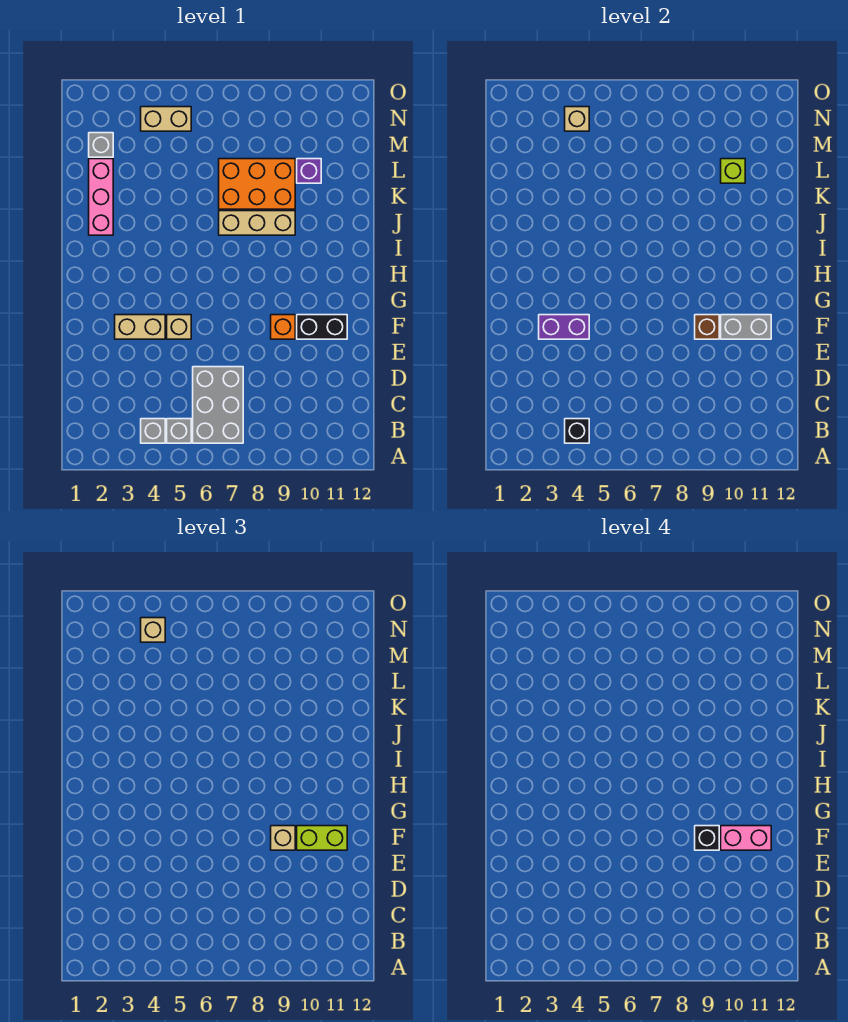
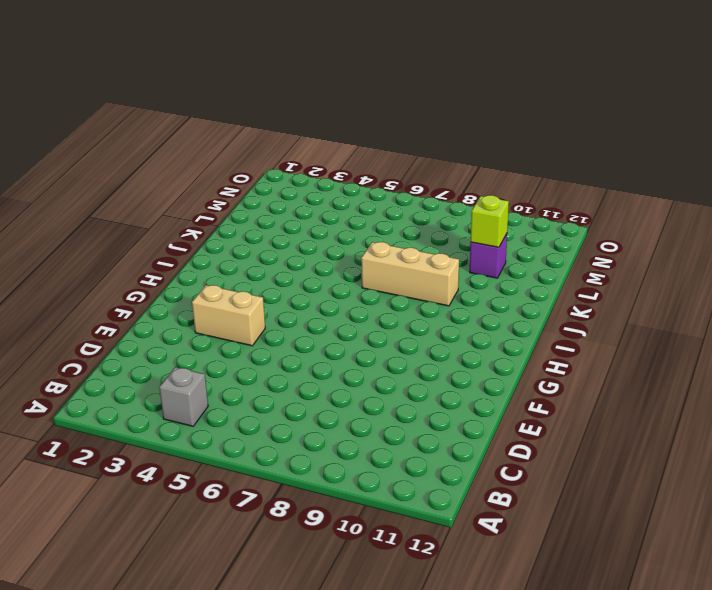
none -> grey brick B5 level 1
none -> grey brick B6:D7 level 1
none -> tan brick F5 level 1

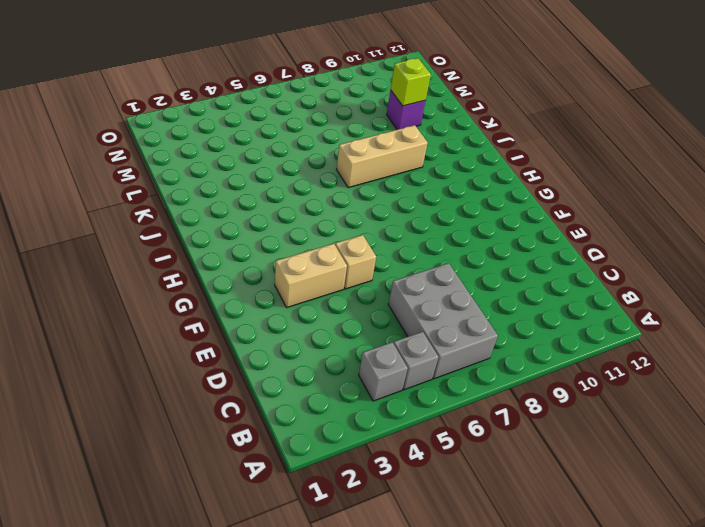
none -> orange brick F9 level 1
none -> black brick F10:F11 level 1
none -> pink brick J2:L2 level 1

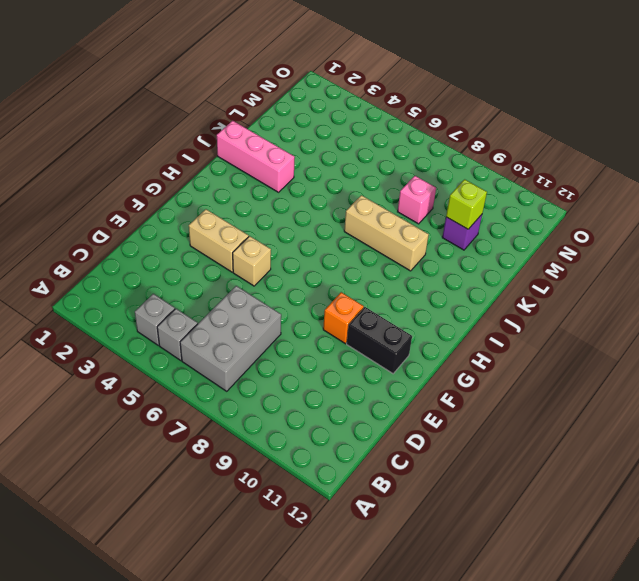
pink brick J1:J3 level 1 -> pink brick J2:L2 level 1
pink brick L8 level 1 -> orange brick K7:L9 level 1
none -> grey brick M2 level 1
none -> tan brick N4:N5 level 1
none -> black brick B4 level 2

